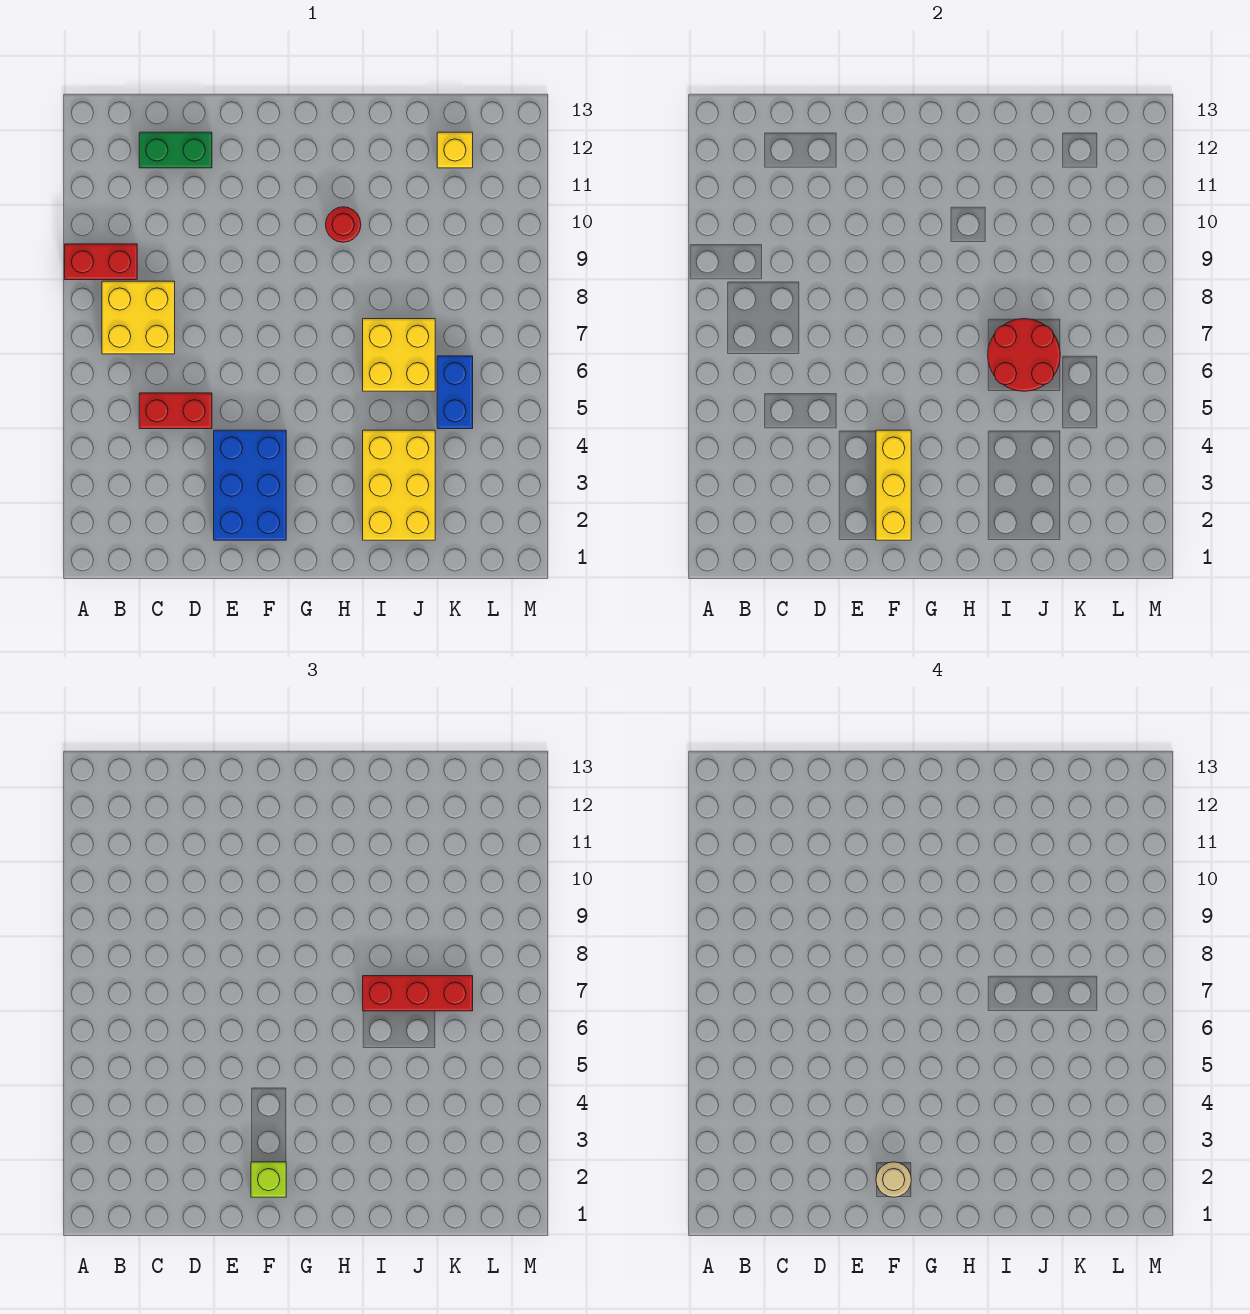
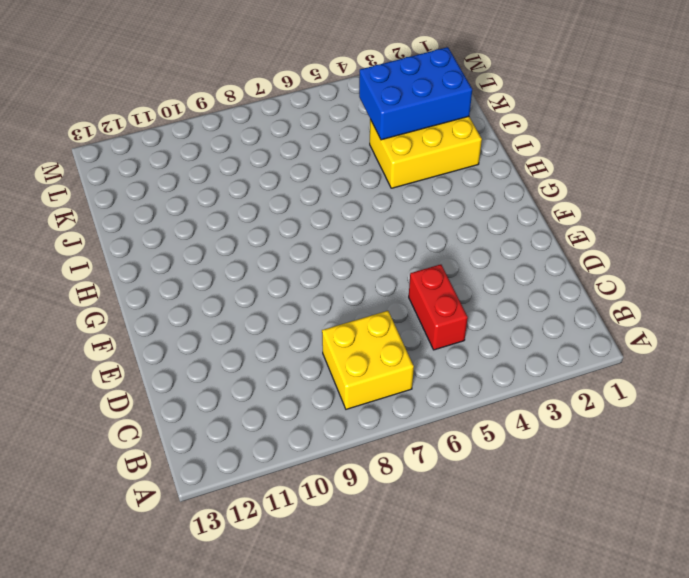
blue brick J2:K4 level 2 -> blue brick E2:F4 level 1
none -> red brick A9:B9 level 1
none -> green brick C12:D12 level 1
none -> red round brick H10 level 1

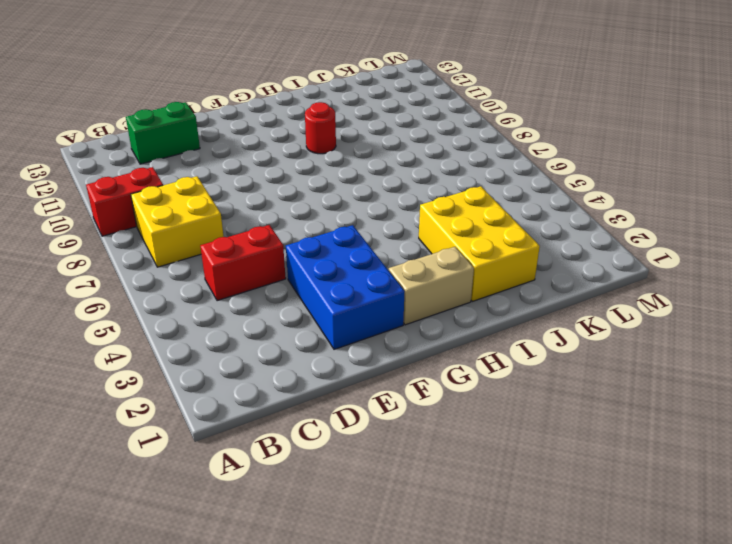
tan brick G2:H2 level 1 -> none
none -> yellow brick I6:J7 level 1
none -> blue brick K5:K6 level 1
none -> yellow brick K12 level 1

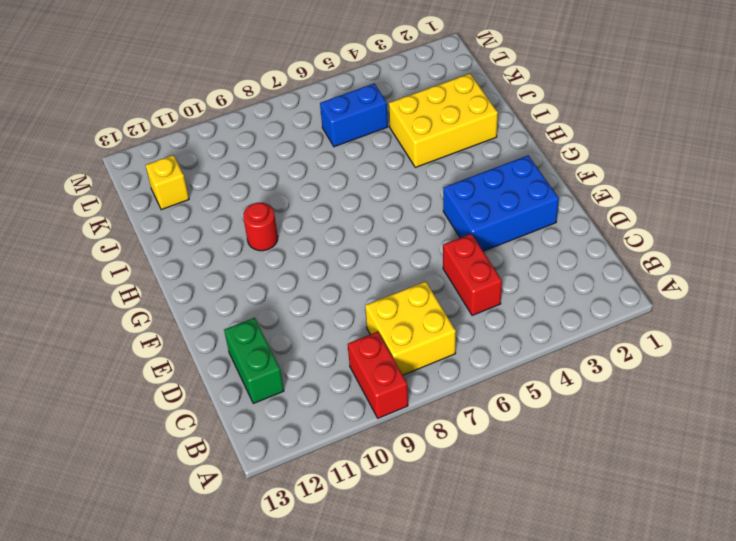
none -> yellow brick I6:J7 level 1
none -> yellow brick F2:F4 level 2
none -> red round brick I6:J7 level 2

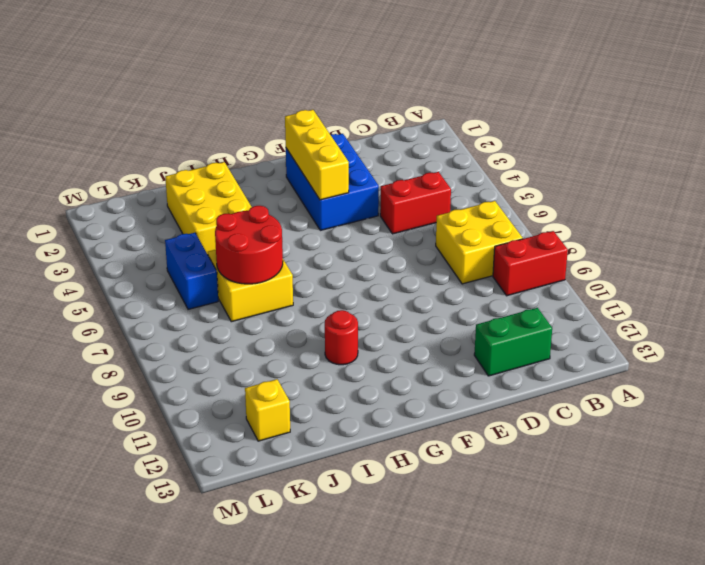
none -> lime brick F2 level 3
none -> red brick I7:K7 level 3
none -> tan round brick F2 level 4

